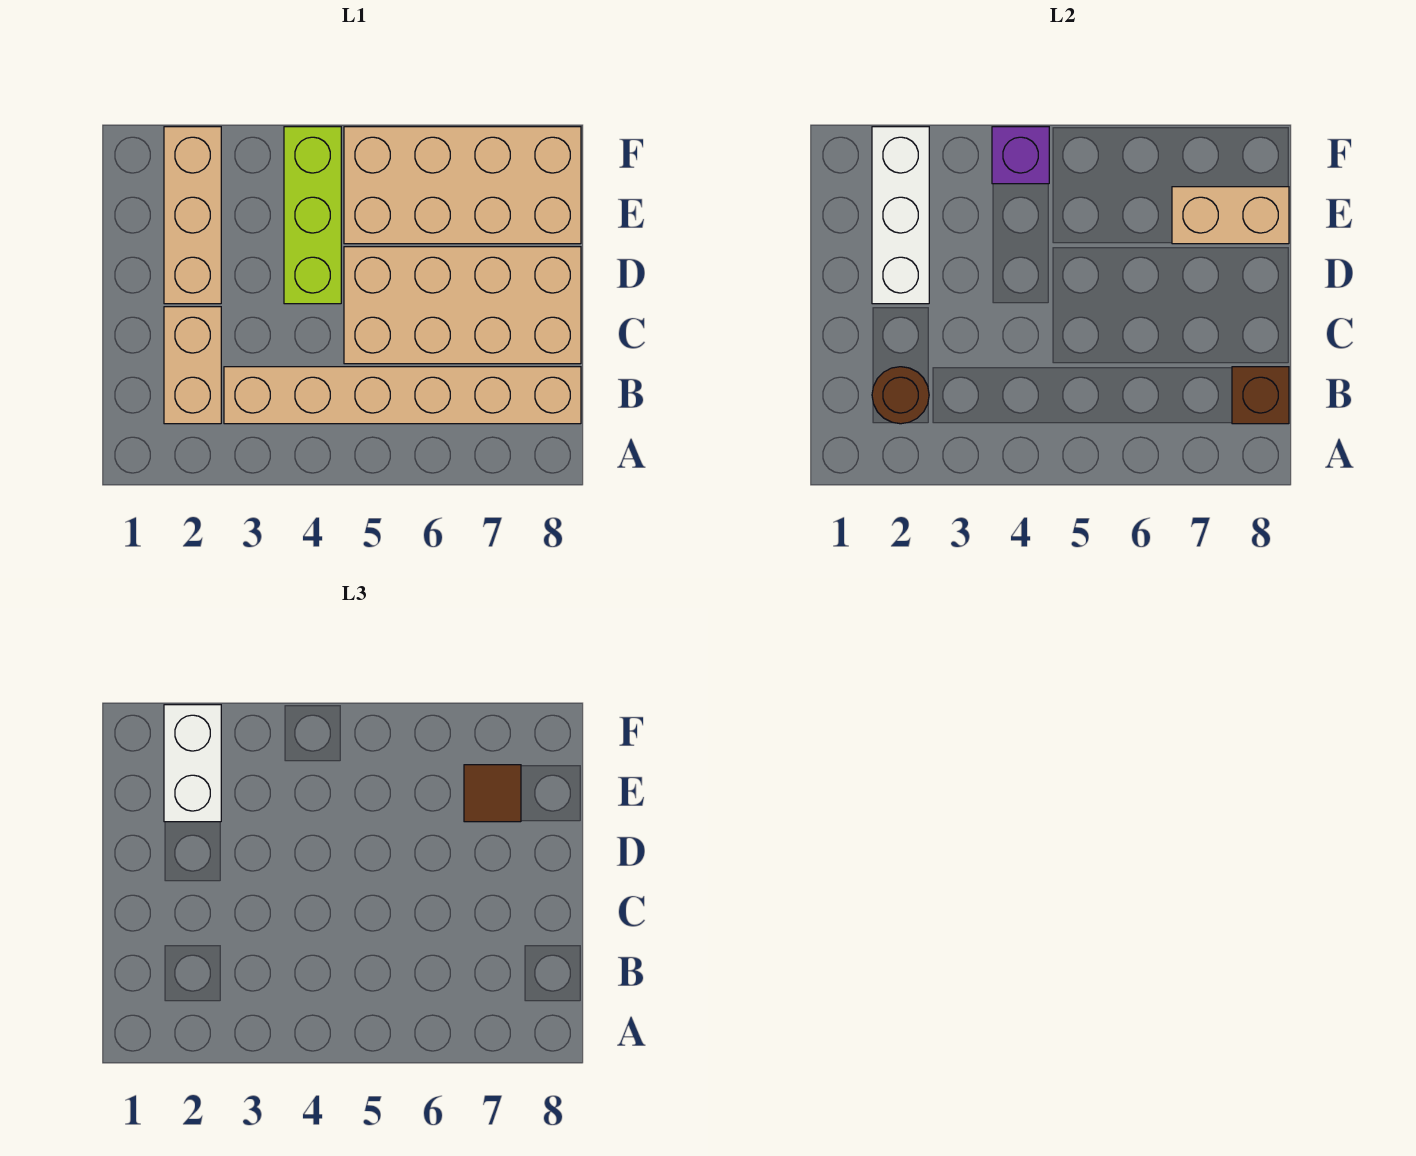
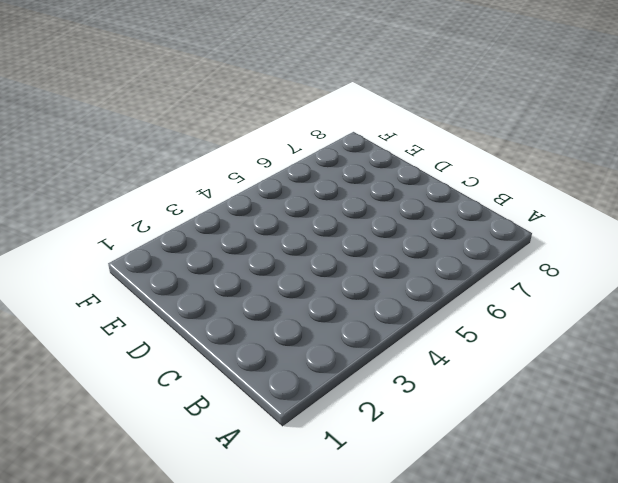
none -> tan brick B2:C2 level 1
none -> tan brick B3:B8 level 1
none -> tan brick C5:D8 level 1

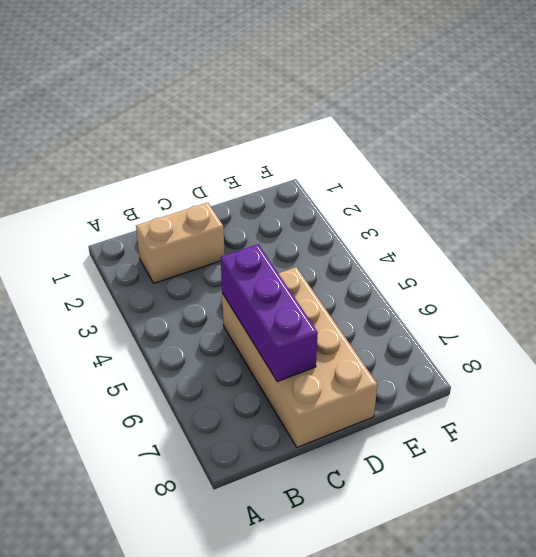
purple brick C5:C7 level 2 -> none
none -> tan brick B3:B8 level 1
none -> tan brick D2:F2 level 1
none -> lime brick D4:F4 level 1

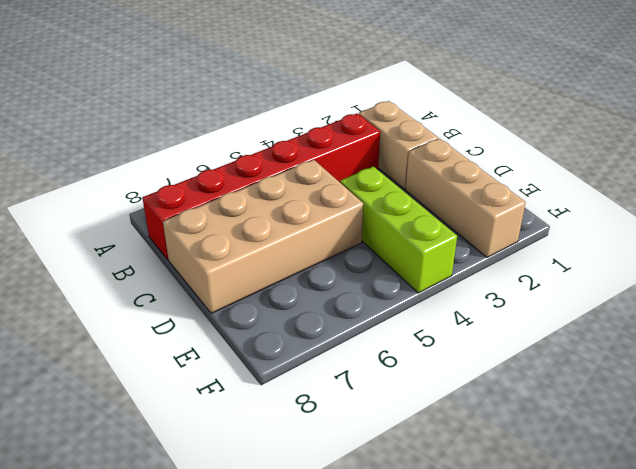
red brick B3:B8 level 1 -> tan brick B3:B8 level 1
none -> tan brick E5:F8 level 1
none -> brown round brick B2 level 2
none -> brown brick B8 level 2

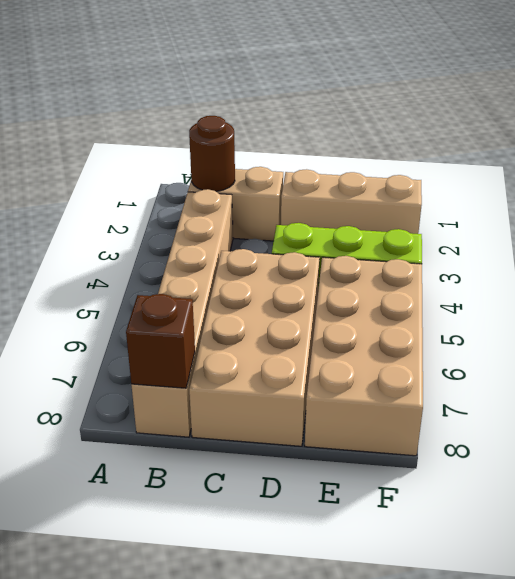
none -> white brick D2:F2 level 2
none -> tan brick E7:E8 level 2
none -> purple brick F4 level 2

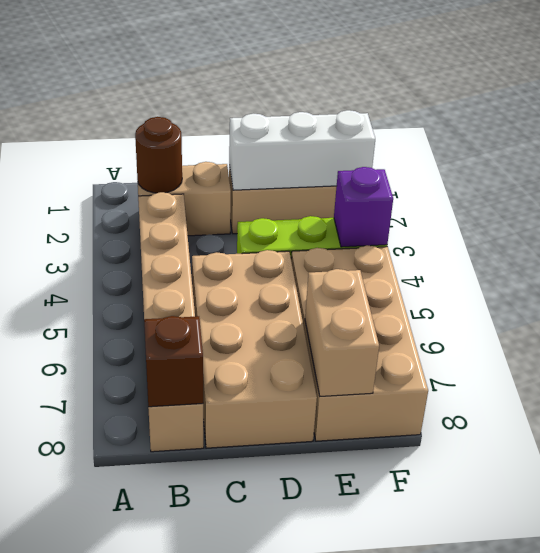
none -> white brick E2:F2 level 3
none -> brown tile E7 level 3

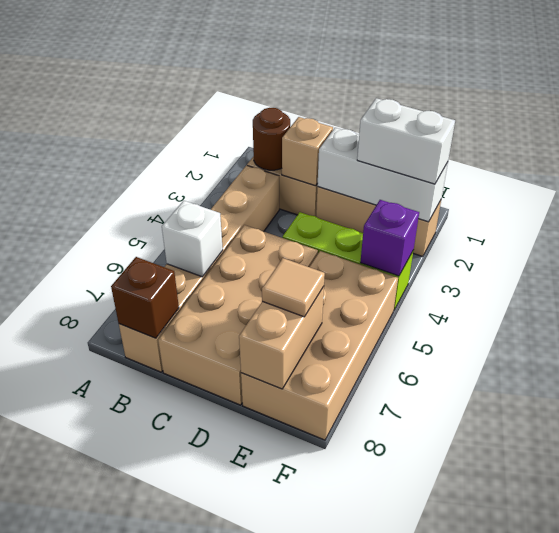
white brick B6 level 2 -> none
tan brick C2 level 2 -> none
tan tile E7 level 3 -> brown tile E7 level 3

